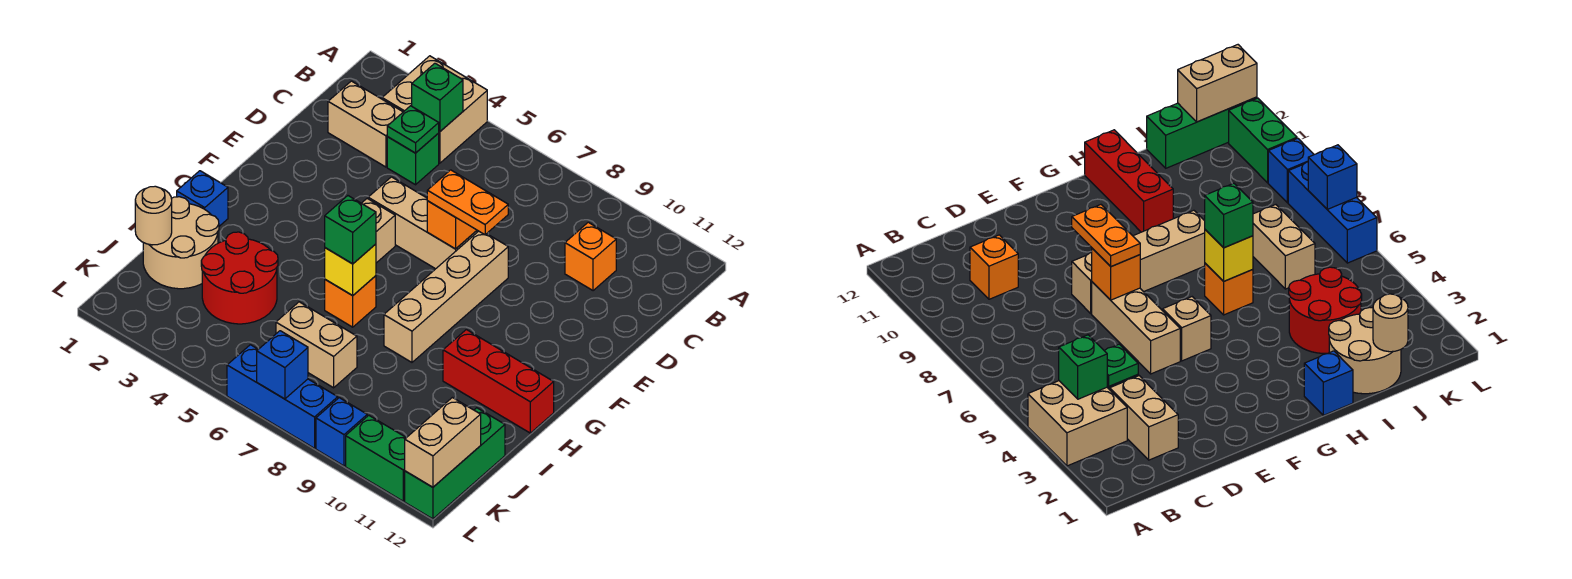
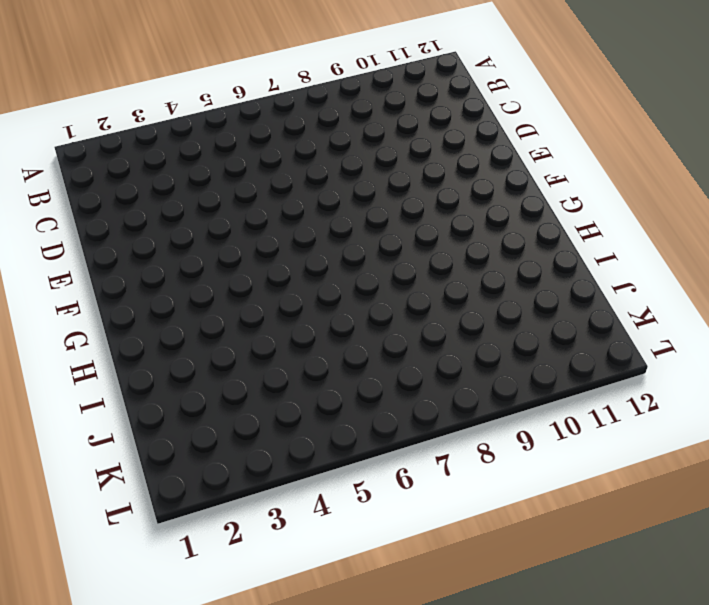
none -> tan brick A3:B4 level 1
none -> tan brick C2:C3 level 1
none -> green brick C4 level 1

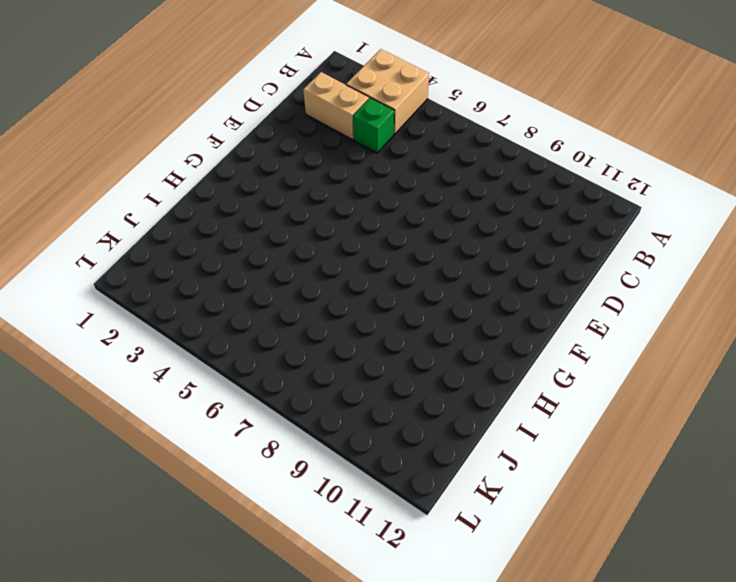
none -> orange brick C10 level 1
none -> tan brick E5:E7 level 1
none -> tan brick E8:H8 level 1

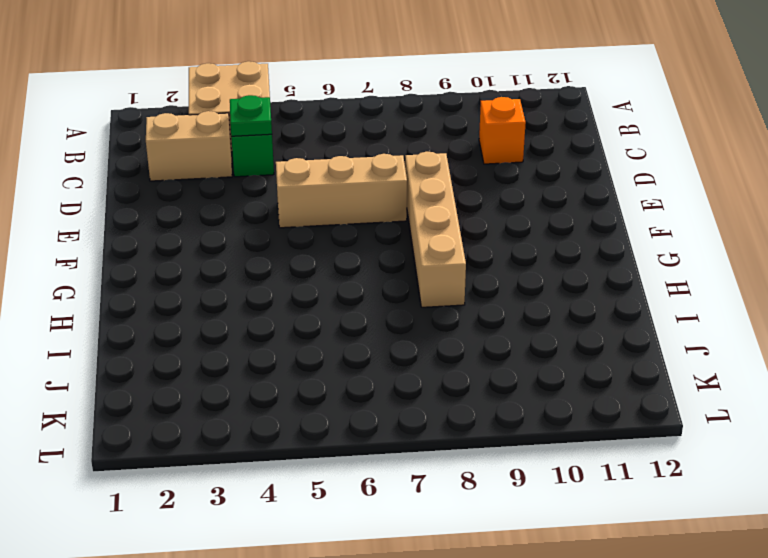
none -> tan brick F5 level 1
none -> blue brick H1 level 1
none -> orange brick H6 level 1

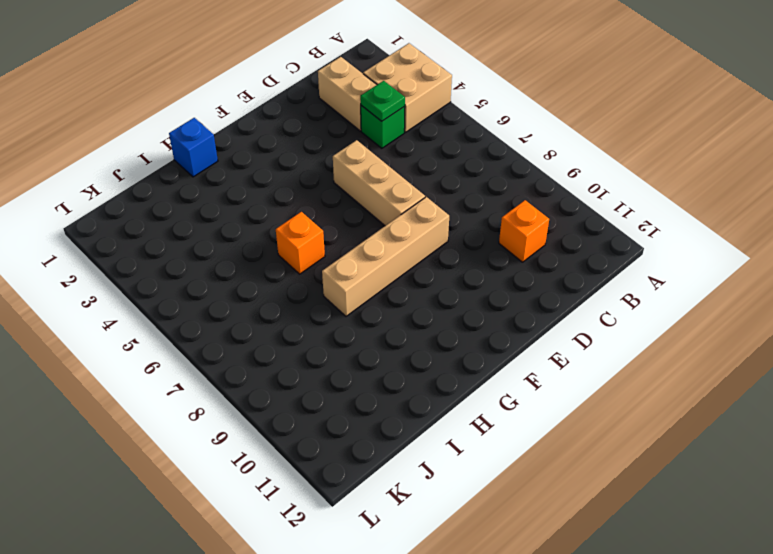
none -> tan brick F5 level 1
none -> red brick H10:H12 level 1
none -> tan round brick I1:J2 level 1

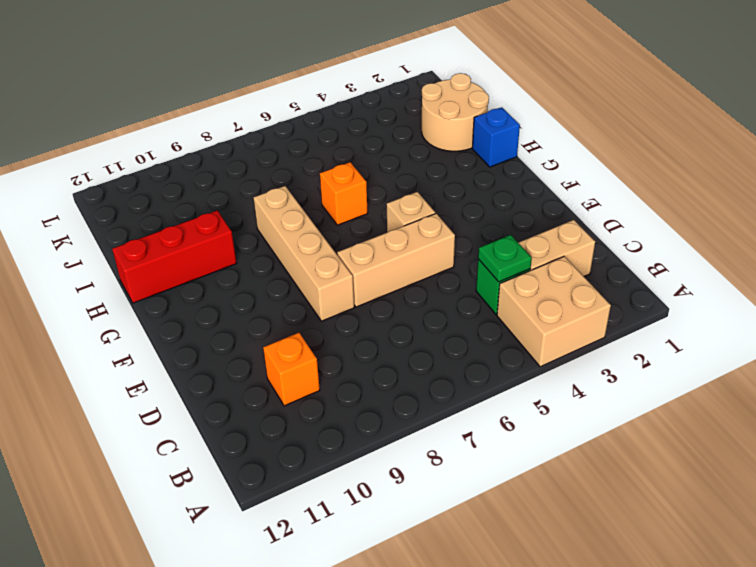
none -> red round brick I3:J4 level 1
none -> tan brick J6:J7 level 1
none -> green brick J12:L12 level 1

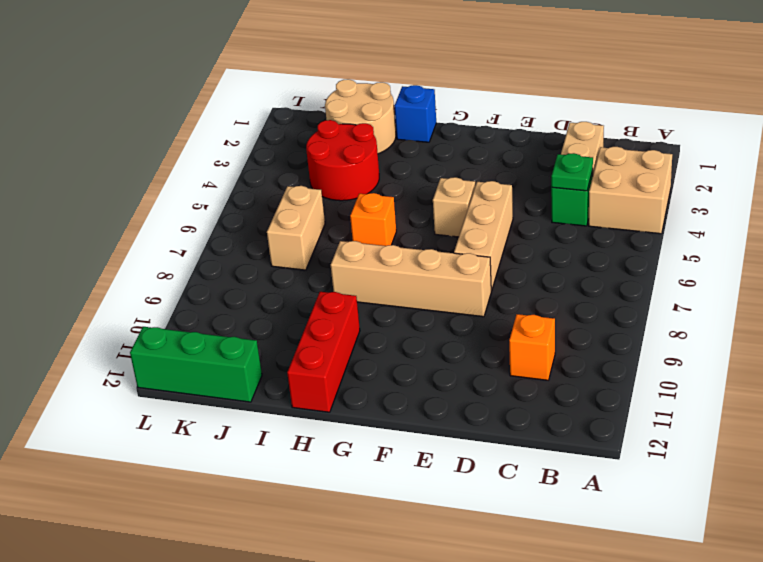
none -> blue brick L6:L8 level 1
none -> blue brick L9 level 1
none -> green brick L10:L11 level 1

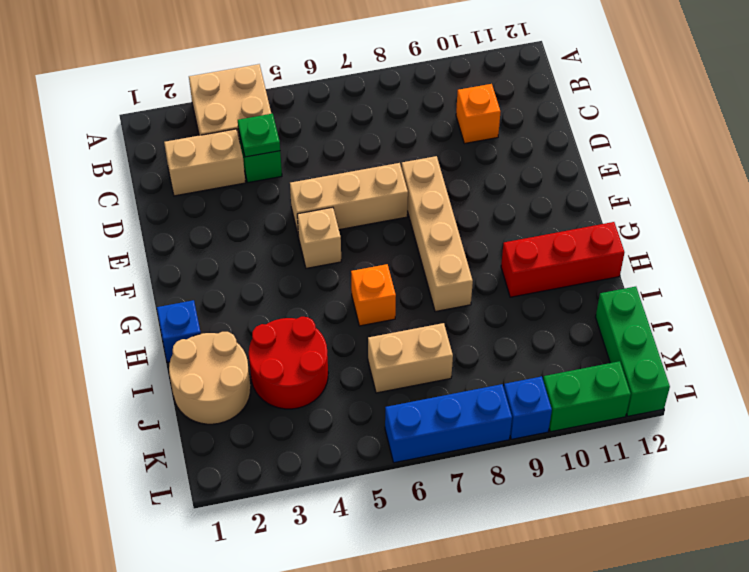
none -> green brick B4 level 2
none -> orange brick E7 level 2
none -> yellow brick H6 level 2

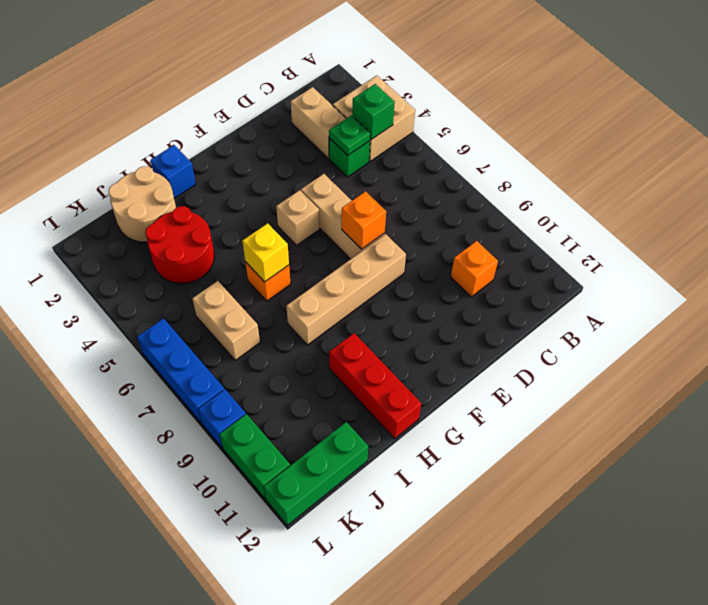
none -> tan round brick J1 level 2
none -> tan brick K12:L12 level 2
none -> blue brick L7 level 2

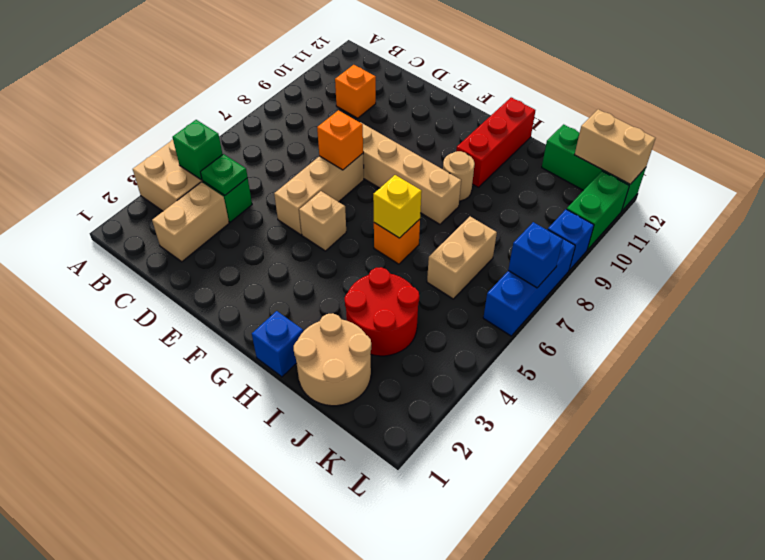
tan round brick H9 level 1 -> tan round brick J1 level 2
none -> orange plate E7:E8 level 3
none -> green brick H6 level 3

